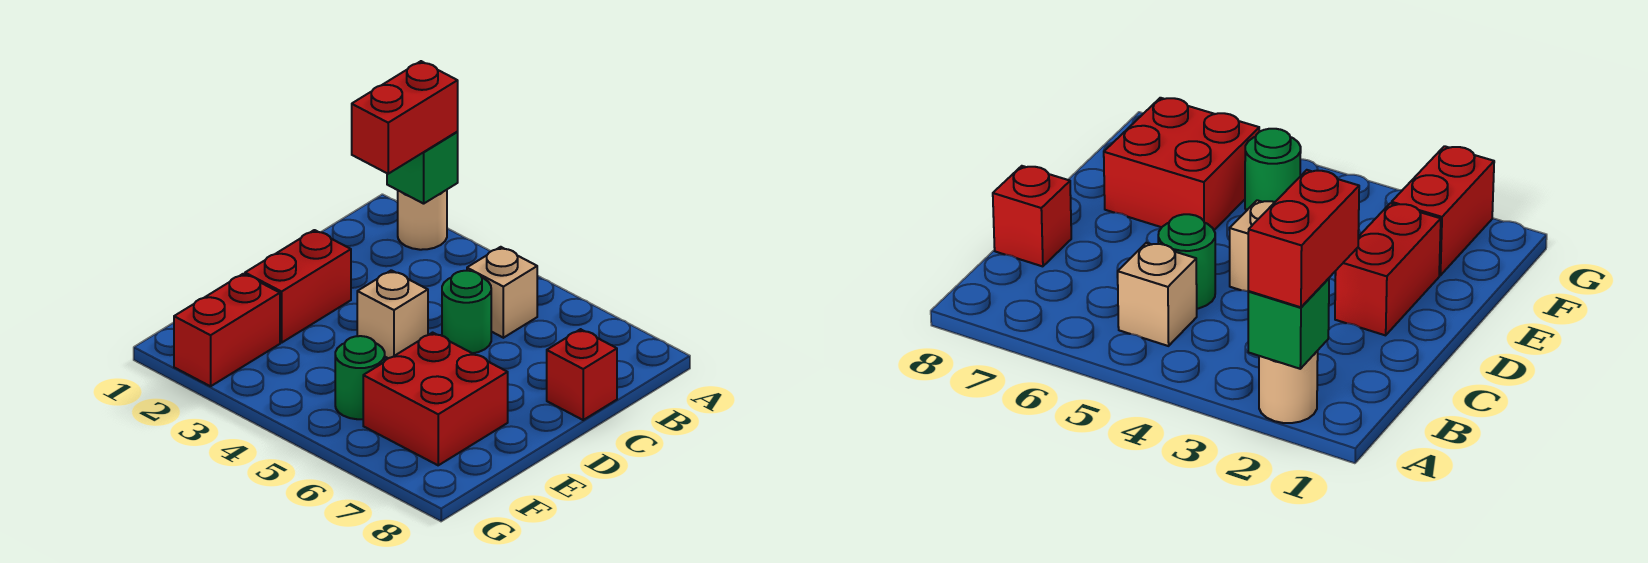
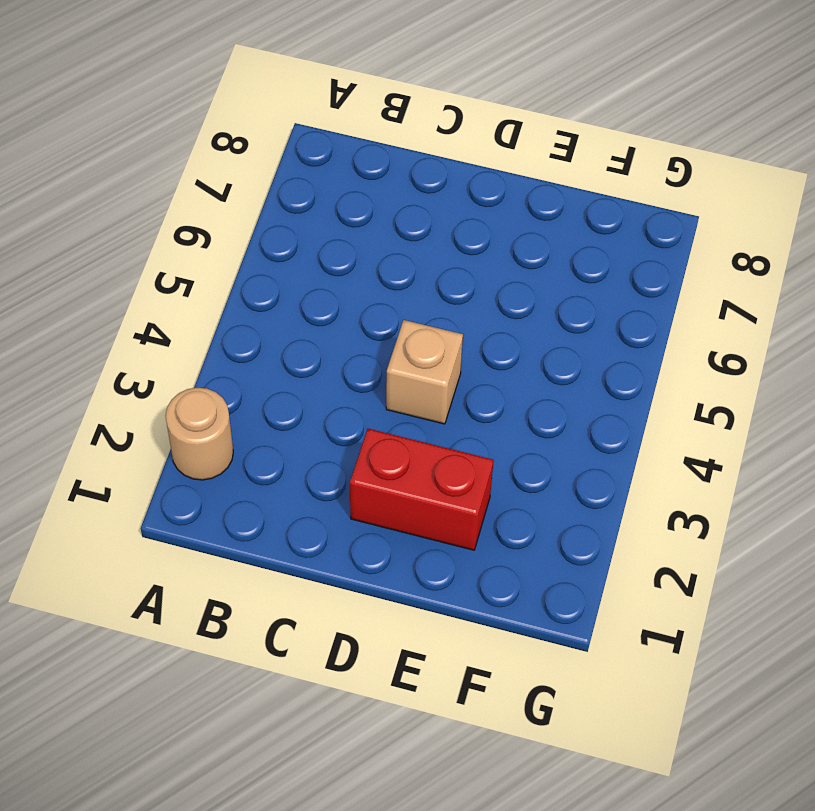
none -> tan brick B5 level 1
none -> green round brick C5 level 1

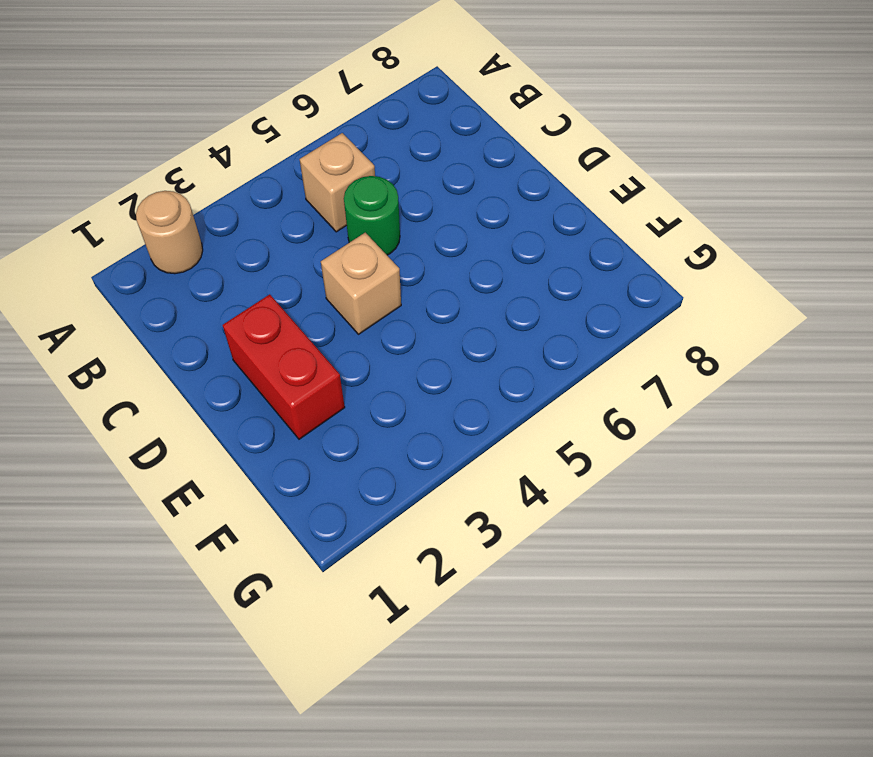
none -> red brick C8 level 1
none -> red brick E6:F7 level 1

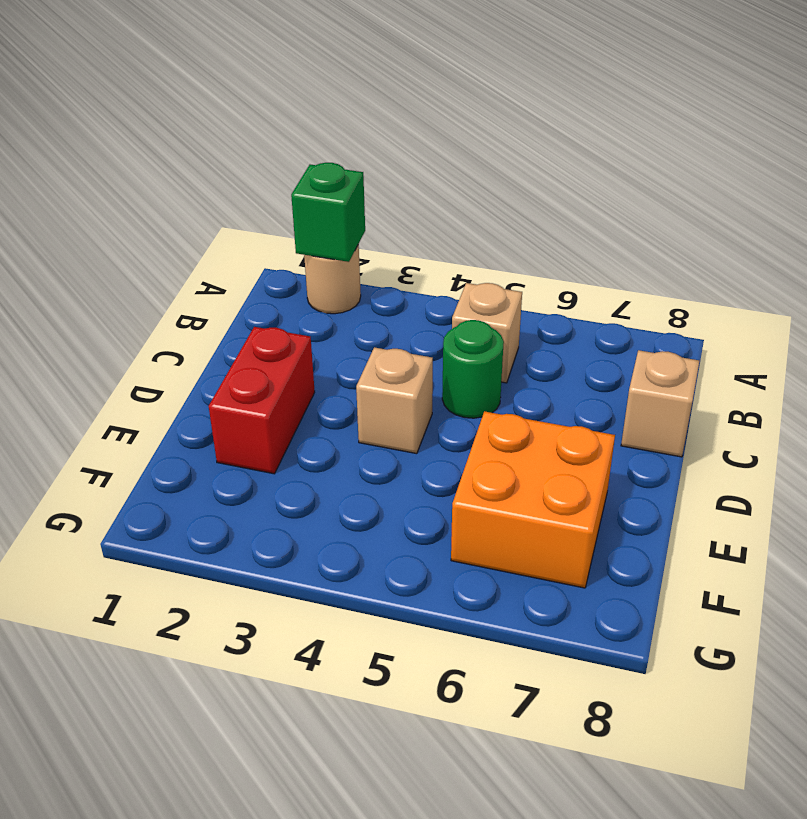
tan brick C8 level 1 -> red brick C8 level 1
orange brick E6:F7 level 1 -> red brick E6:F7 level 1
none -> red brick F2:G2 level 1
none -> green round brick F5 level 1

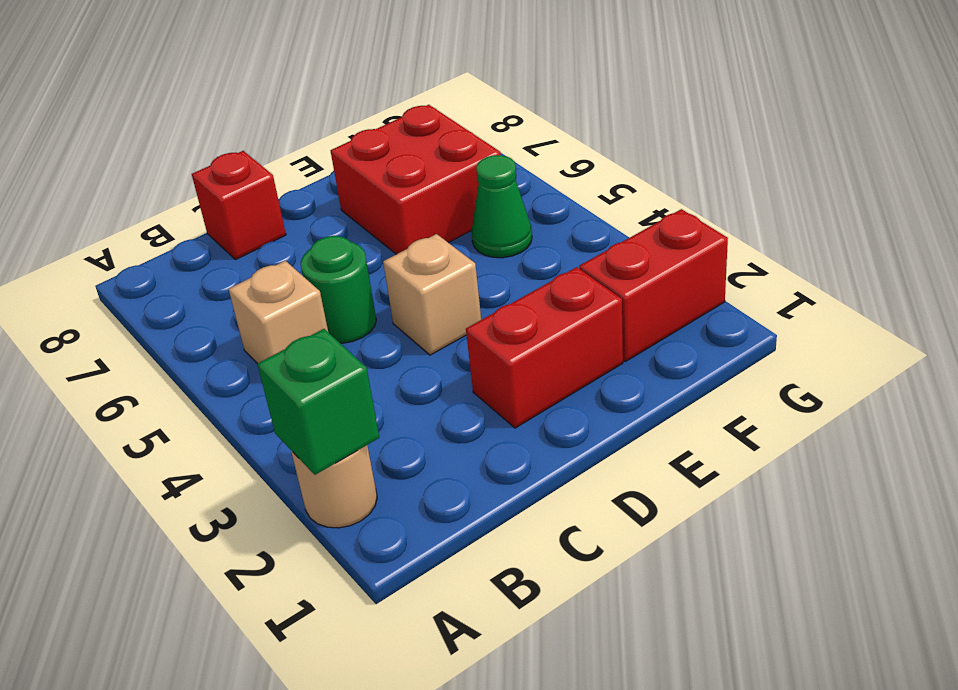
green cone F5 level 1 -> green round brick F5 level 1
none -> red brick A2:B2 level 3

